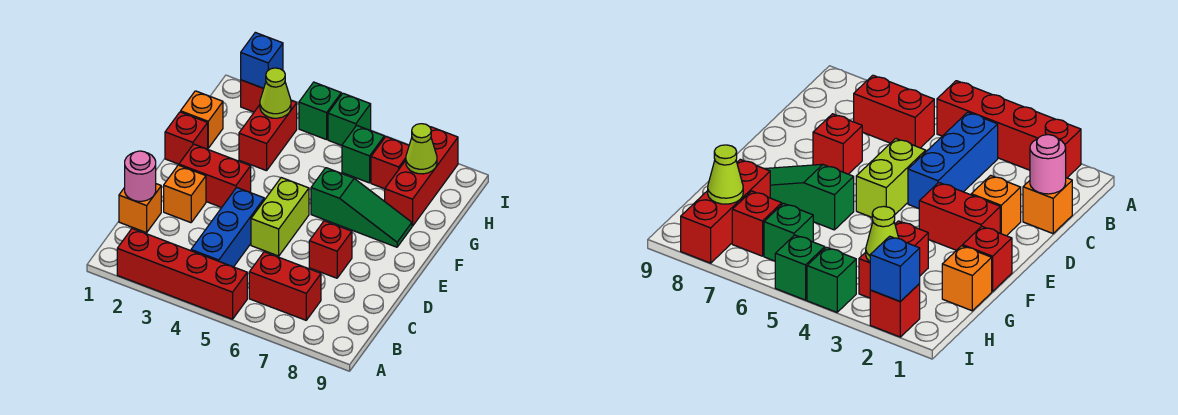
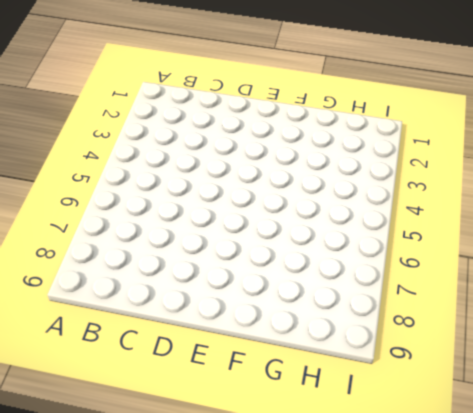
none -> red brick A2:A5 level 1
none -> blue brick B4:D4 level 1
none -> red brick B6:B7 level 1

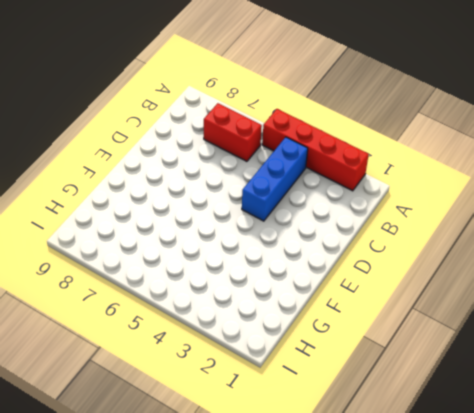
none -> orange brick C1 level 1
none -> orange brick D2 level 1
none -> lime brick D5:E5 level 1

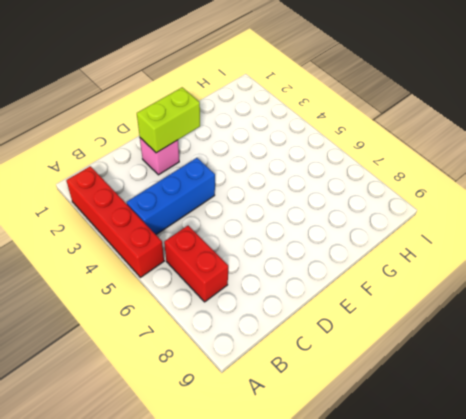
pink brick D2 level 1 -> orange brick D2 level 1
lime brick D2:E2 level 2 -> lime brick D5:E5 level 1
none -> orange brick C1 level 1
none -> red brick D7 level 1
none -> red brick E2:E3 level 1

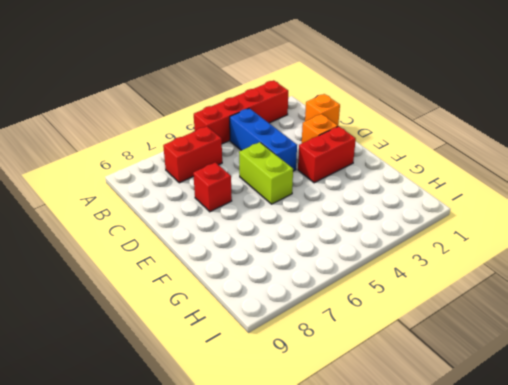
none -> red brick F1 level 1
none -> green slope F6:F8 level 1 top 6
none -> orange brick G1 level 1

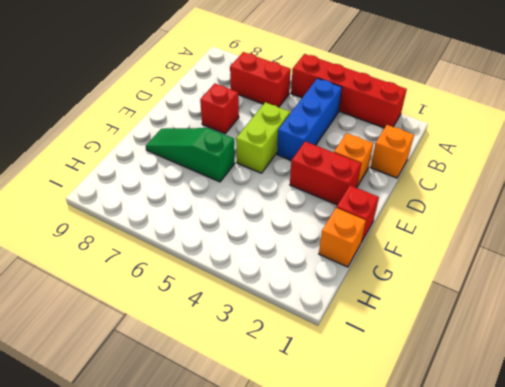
none -> red brick G3:H3 level 1
none -> red brick G8:I8 level 1
none -> green brick H6 level 1

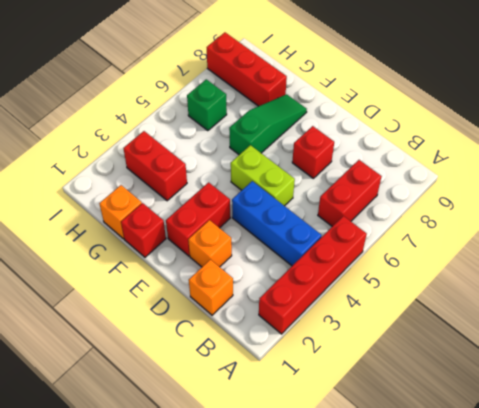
none -> red brick H7 level 1
none -> red brick I2 level 1
none -> green brick I4 level 1

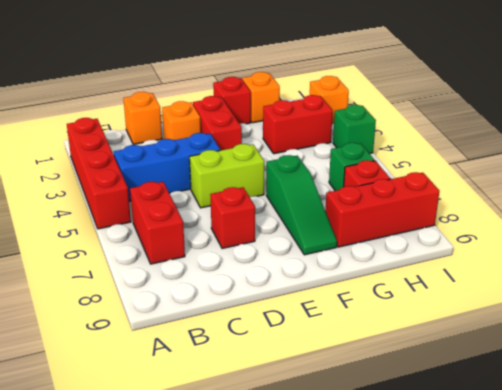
orange brick I2 level 1 -> red brick I2 level 1
none -> green brick I5 level 1
none -> pink round brick C1 level 2
none -> lime cone H3 level 2

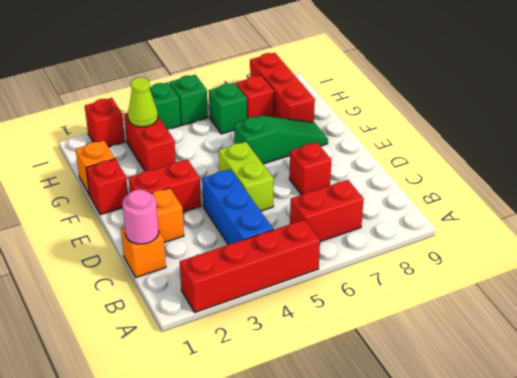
none -> lime cone H8 level 2
none -> blue brick I2 level 2

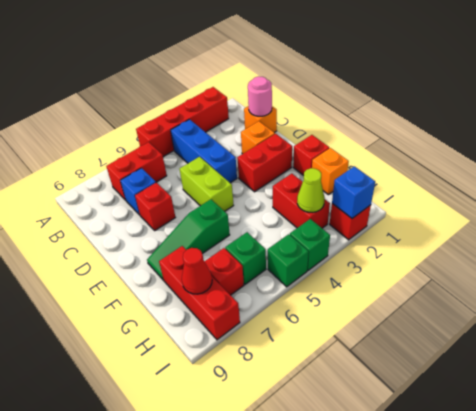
blue brick C7 level 1 -> none
red cone H8 level 2 -> lime cone H8 level 2

